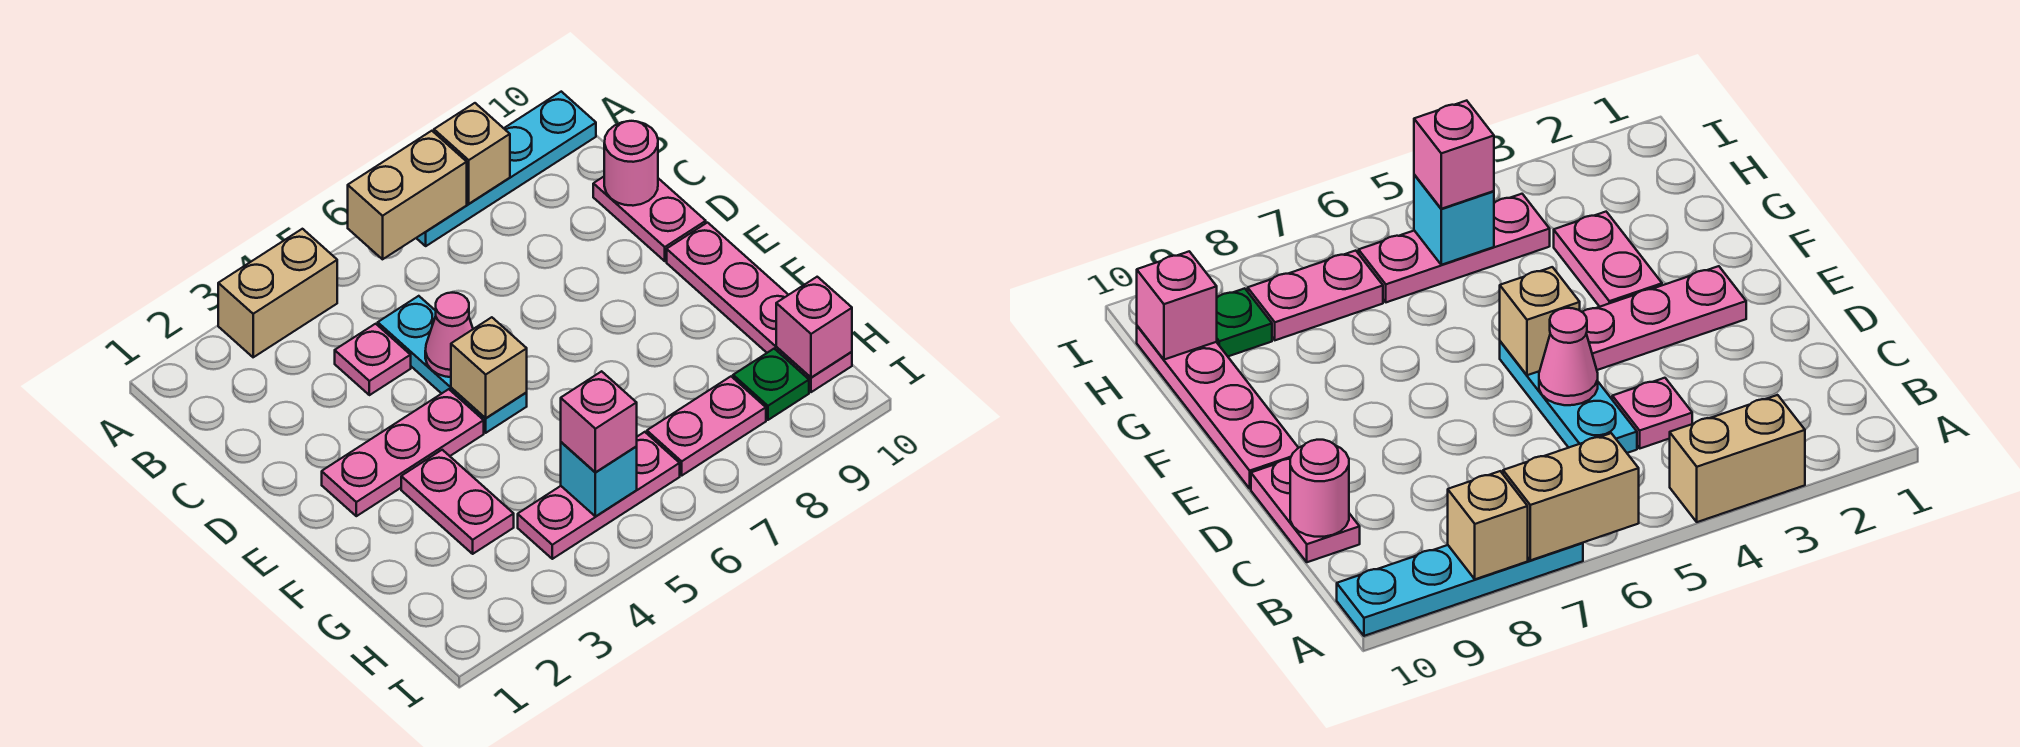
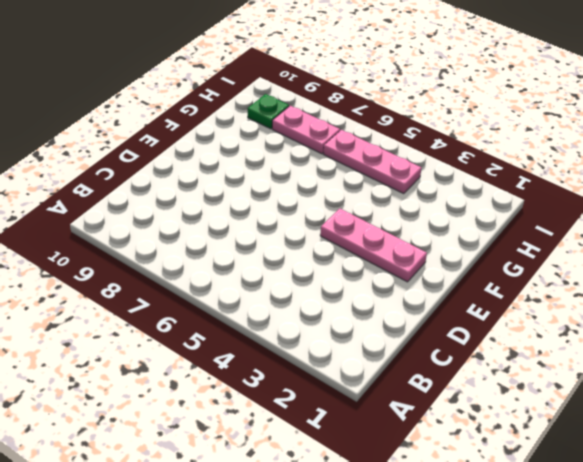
none -> tan brick A3:A4 level 1
none -> cyan plate A7:A10 level 1
none -> pink plate C4 level 1

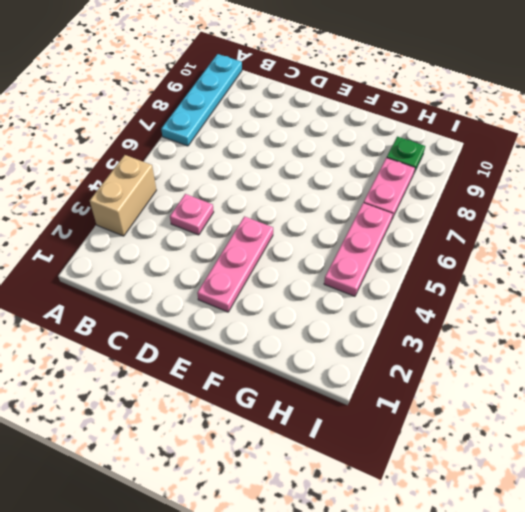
none -> cyan plate C5:E5 level 1
none -> pink plate C10:D10 level 1
none -> pink plate E10:H10 level 1

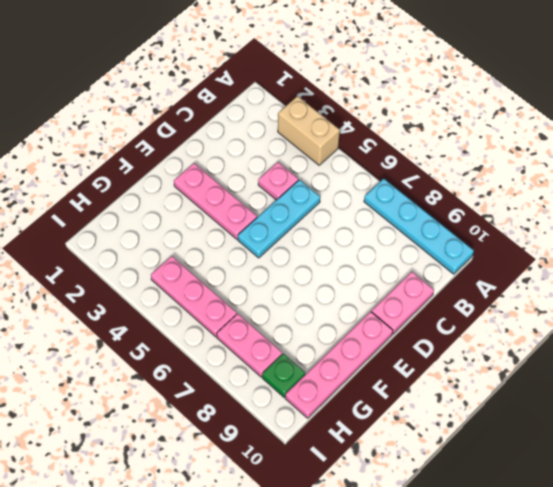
none -> pink plate F3:G3 level 1
none -> tan brick A6:A7 level 2
none -> tan brick A8 level 2

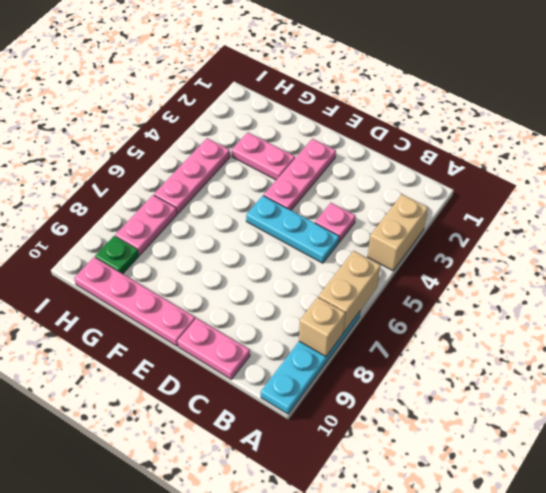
none -> pink round brick C10 level 2
none -> pink cone D5 level 2
none -> tan brick E5 level 2

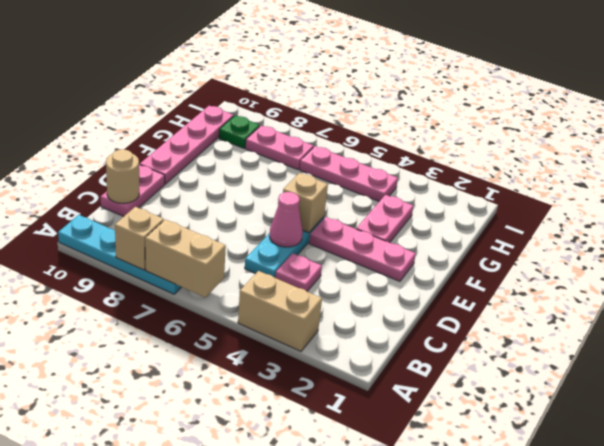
tan round brick C10 level 2 -> pink round brick C10 level 2
none -> cyan brick H5 level 2
none -> pink brick H10 level 2
none -> pink brick H5 level 3

